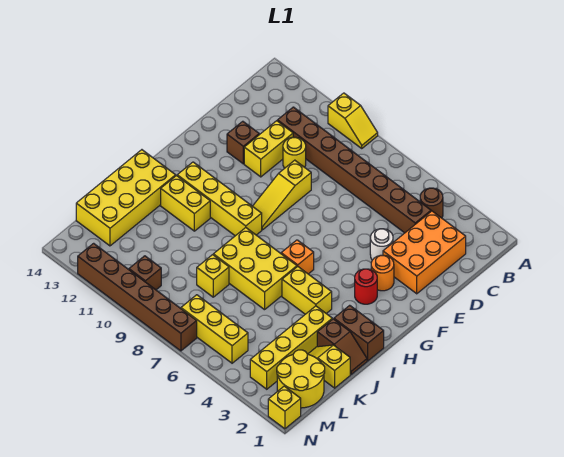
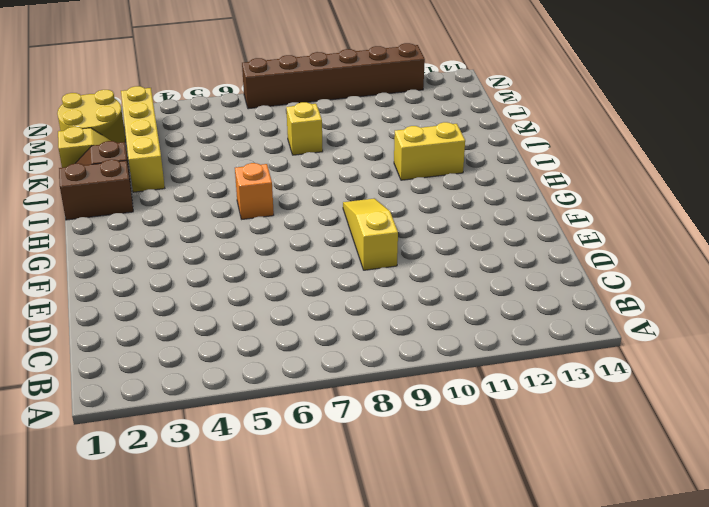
none -> yellow slope A9:A10 level 1 top 10
none -> brown round brick B4 level 1
none -> orange brick C2:E3 level 1

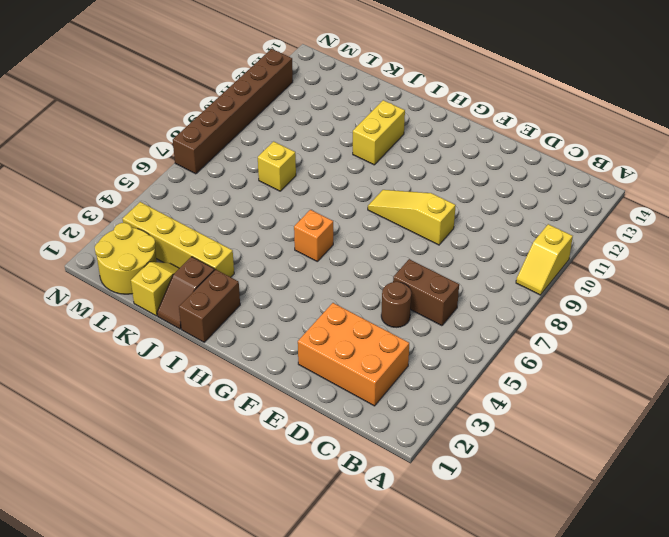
brown brick C6:D6 level 1 -> brown brick C4:C11 level 1
brown round brick D5 level 1 -> brown round brick B4 level 1
none -> yellow round brick D10 level 1
none -> yellow brick D11:E11 level 1
none -> white round brick E4 level 1

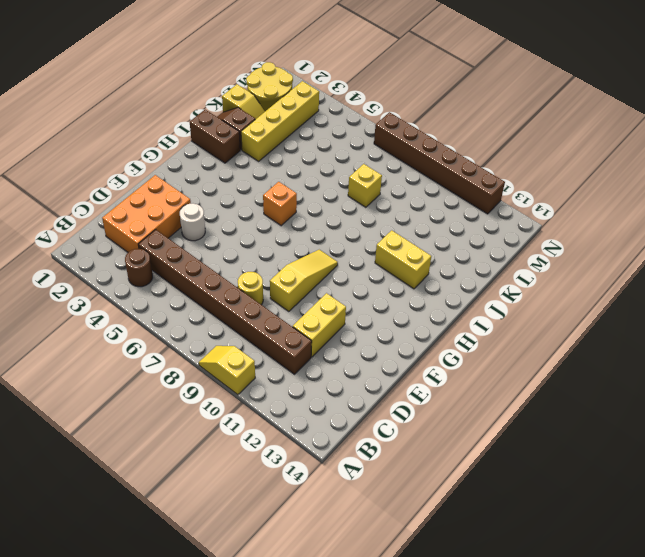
yellow round brick D8 level 1 -> yellow round brick D10 level 1
none -> brown brick E12 level 1
none -> orange round brick F3 level 1
none -> red round brick G3 level 1

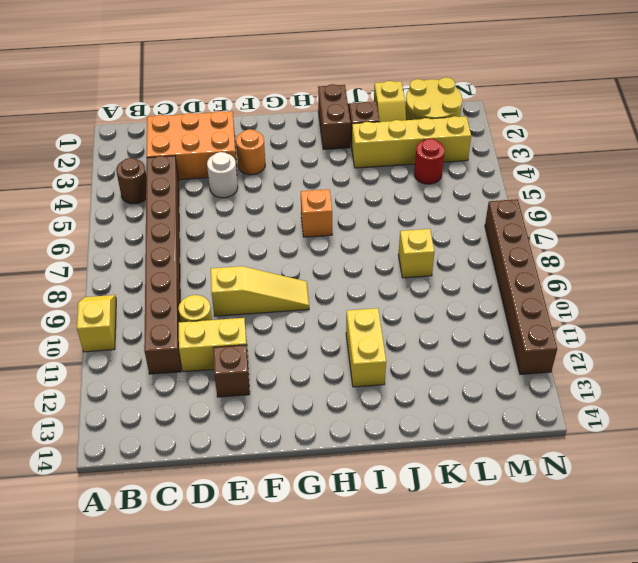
red round brick L4 level 1 -> red round brick G3 level 1
none -> yellow brick H9:H12 level 1
none -> yellow brick I4:I5 level 1
none -> yellow brick I6:J8 level 1

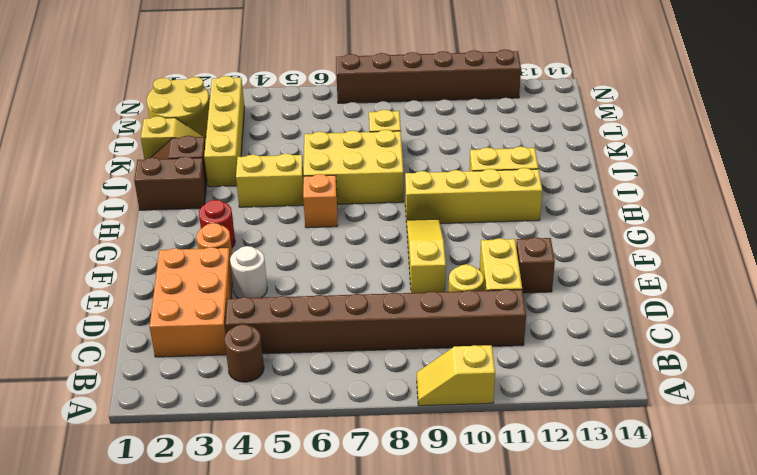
none -> yellow brick I13:L14 level 1
none -> yellow brick M5:M7 level 1
none -> brown brick M10 level 1

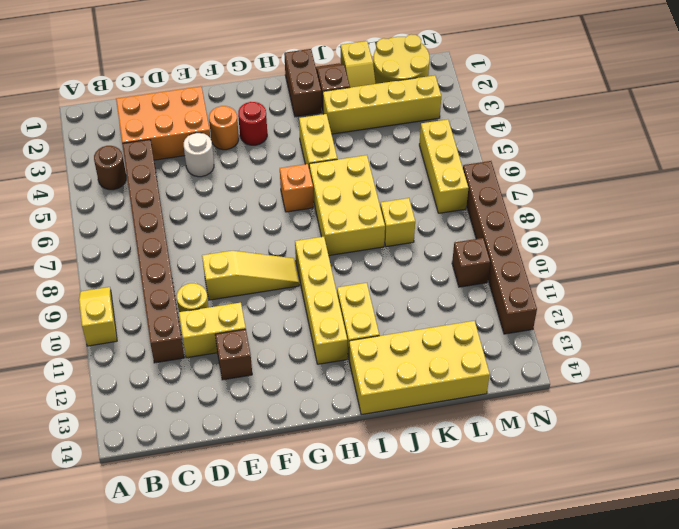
none -> yellow brick N1 level 1

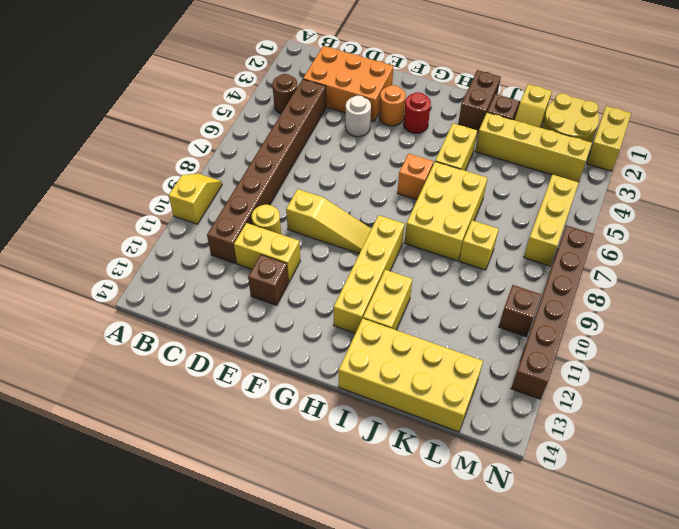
yellow brick N1:N2 level 1 -> yellow brick N1 level 1

